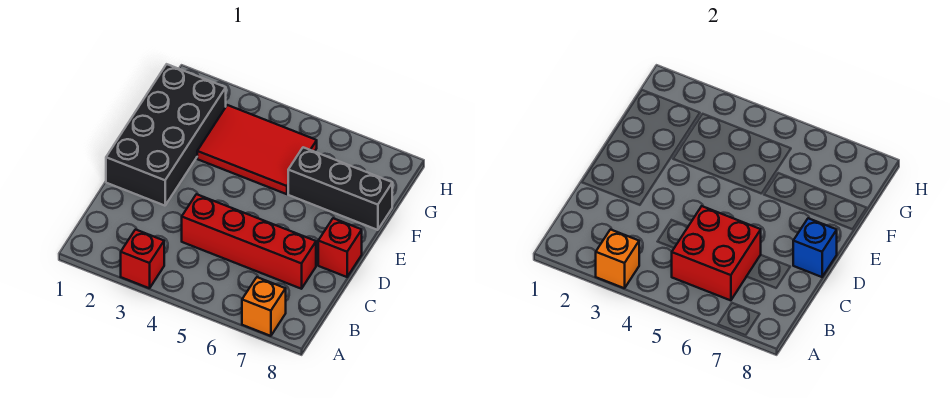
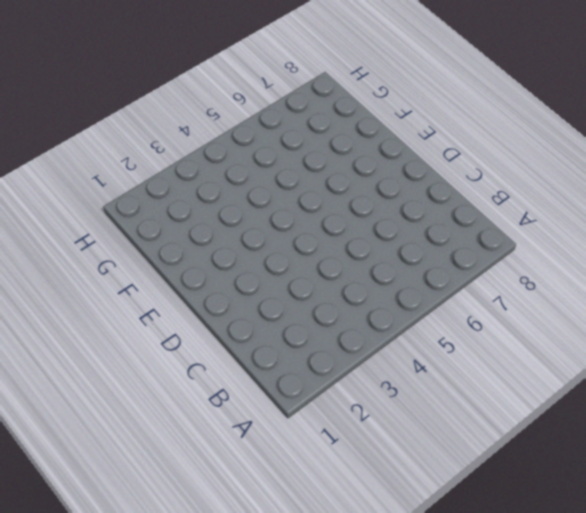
none -> red brick A3 level 1
none -> orange brick A7 level 1

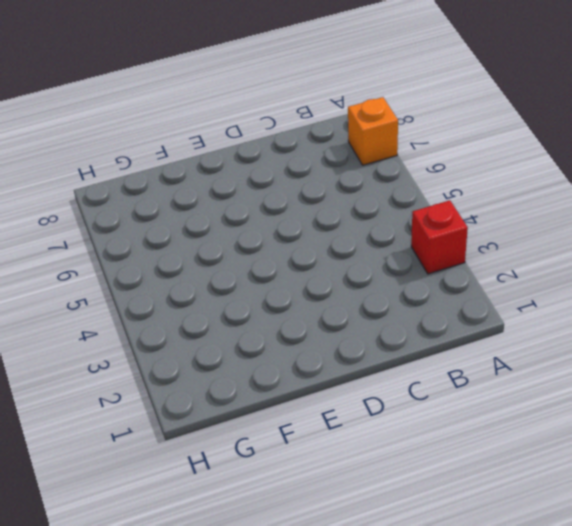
none -> red brick C4:C7 level 1
none -> black brick D1:G2 level 1

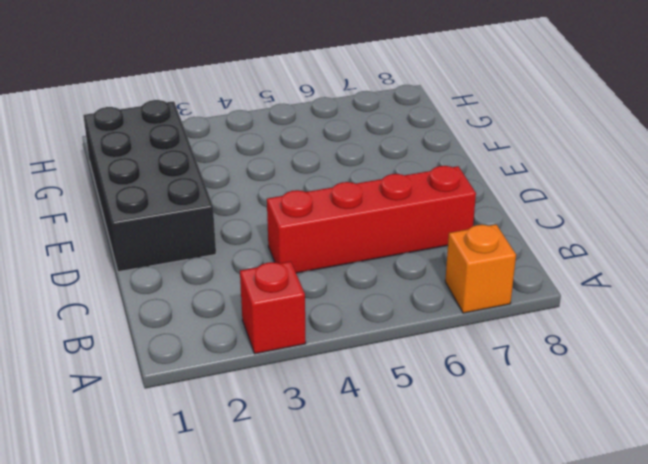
none -> red brick D8 level 1
none -> red tile F3:G5 level 1

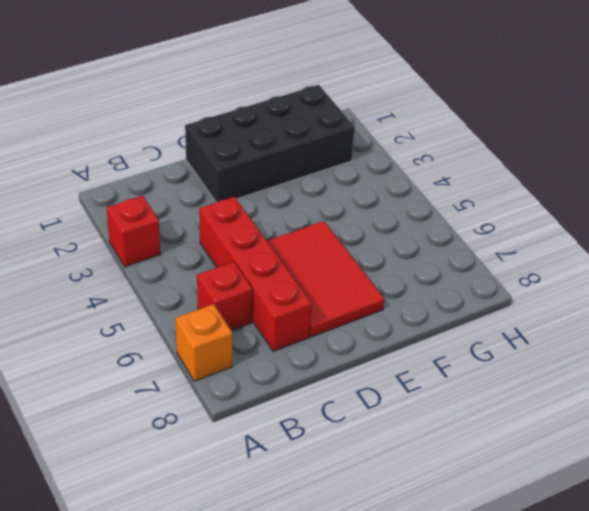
red brick B6 level 1 -> red brick D8 level 1
red tile D5:E7 level 1 -> red tile F3:G5 level 1
none -> black brick F6:F8 level 1
none -> orange brick A3 level 2

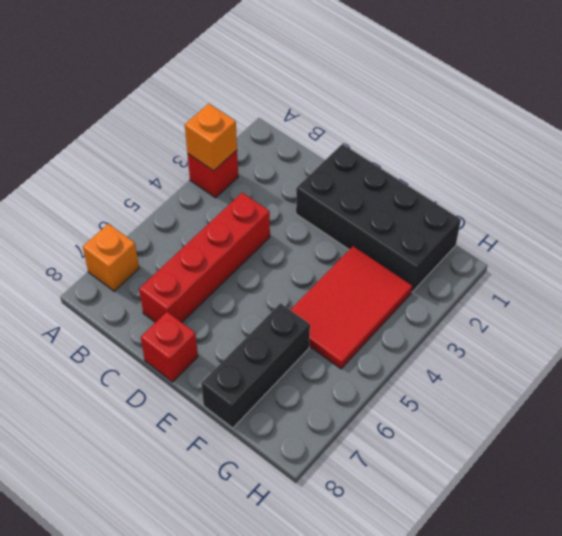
none -> red brick B5:C6 level 2
none -> blue brick D8 level 2

